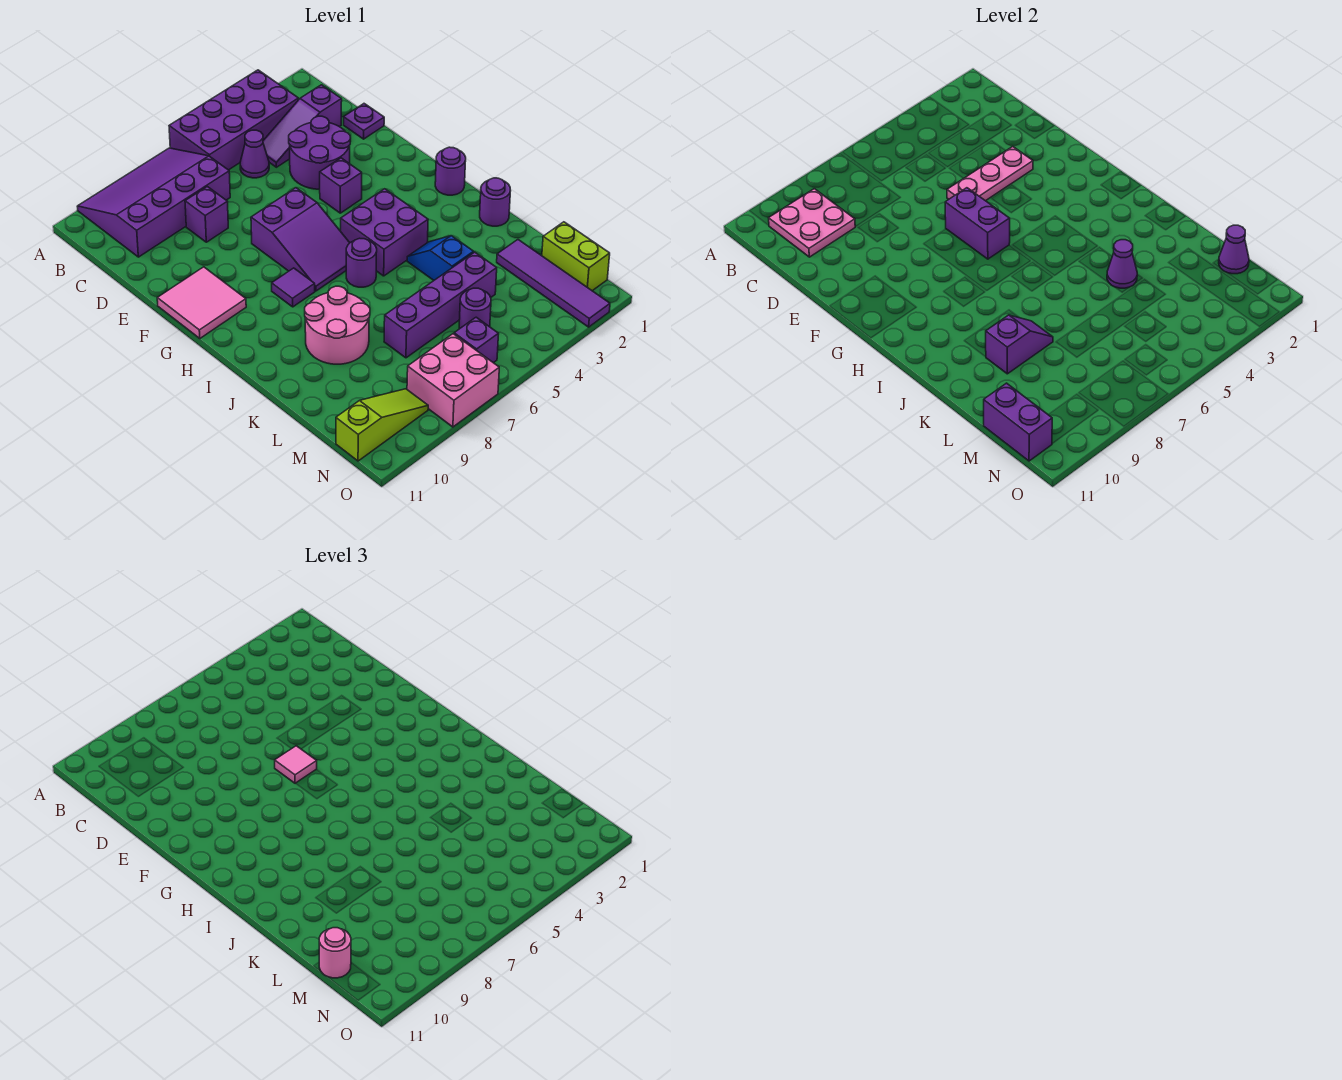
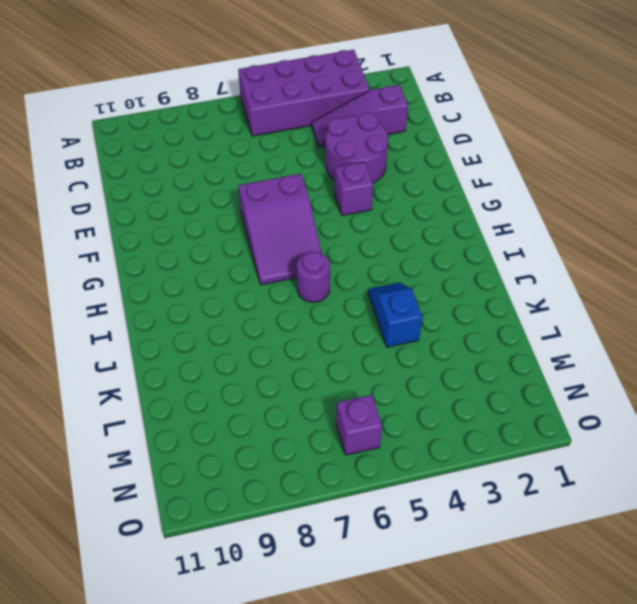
none -> purple slope A7:C10 level 1 top C
none -> purple cone C5 level 1
none -> purple plate D1 level 1
none -> purple brick D8 level 1

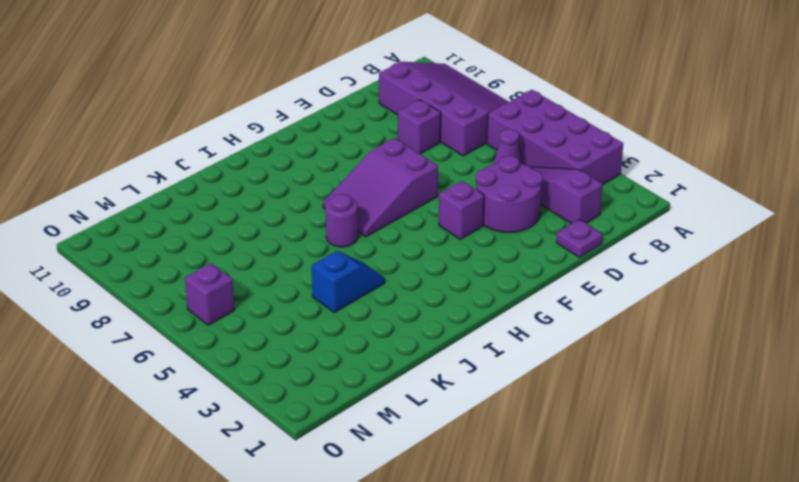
none -> pink tile F10:G11 level 1
none -> purple round brick H1 level 1
none -> purple brick H4:I5 level 1
none -> purple tile H8 level 1

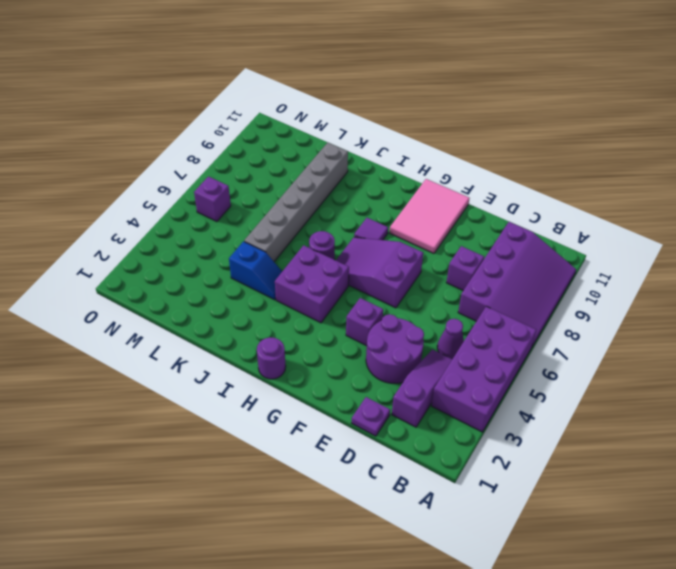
pink tile F9:G11 level 1 -> pink tile F10:G11 level 1
grey brick K5:K10 level 1 -> pink round brick J8:K9 level 1
none -> purple round brick J1 level 1
none -> purple tile L2:O2 level 1
none -> purple brick L4:L7 level 1
none -> lime brick M1:N1 level 1

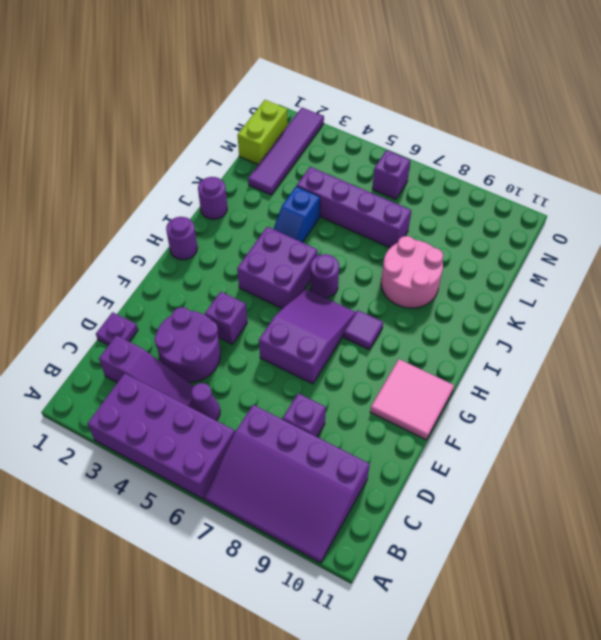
none -> purple round brick M5 level 1
none -> pink brick N7:O8 level 1
none -> lime slope N9:N11 level 1 top 11
none -> pink plate B9:C10 level 2

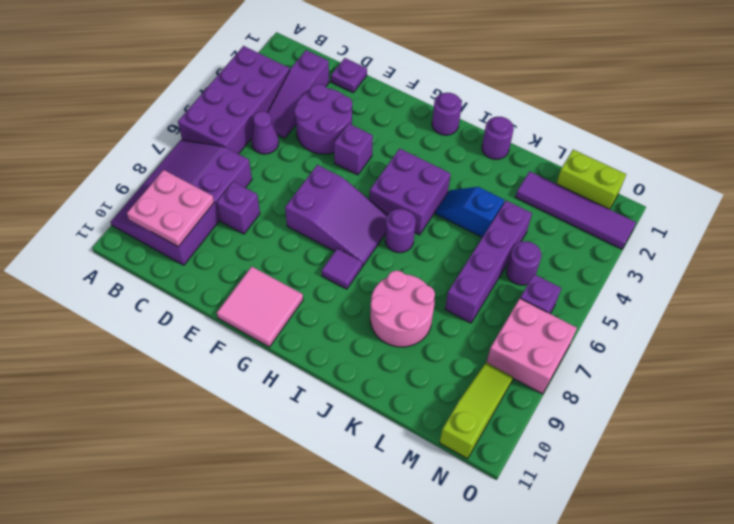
none -> pink plate E3:E5 level 2
none -> purple brick F6:G6 level 2
none -> purple cone K4 level 2
none -> purple slope K8:K9 level 2 top 9

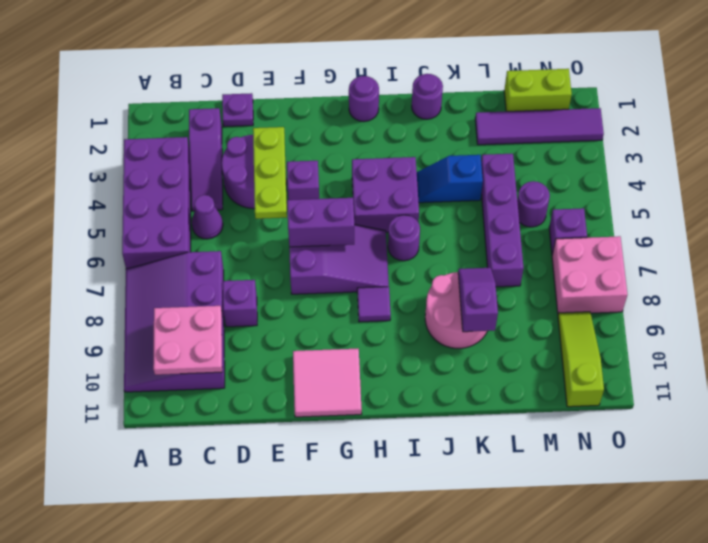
lime plate E3:E5 level 2 -> pink plate E3:E5 level 2
none -> purple cone K4 level 2
none -> purple cone M1 level 2
none -> purple brick M11:N11 level 2
none -> pink tile F6 level 3

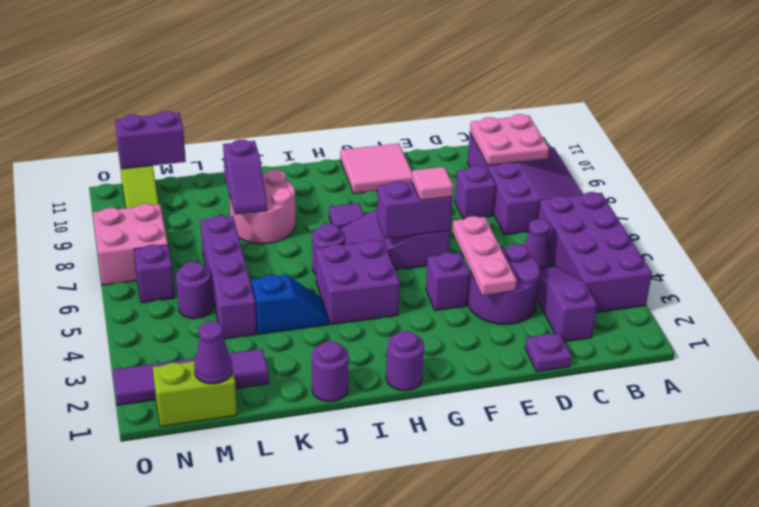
none -> purple cone K4 level 2
none -> pink round brick M11 level 3

